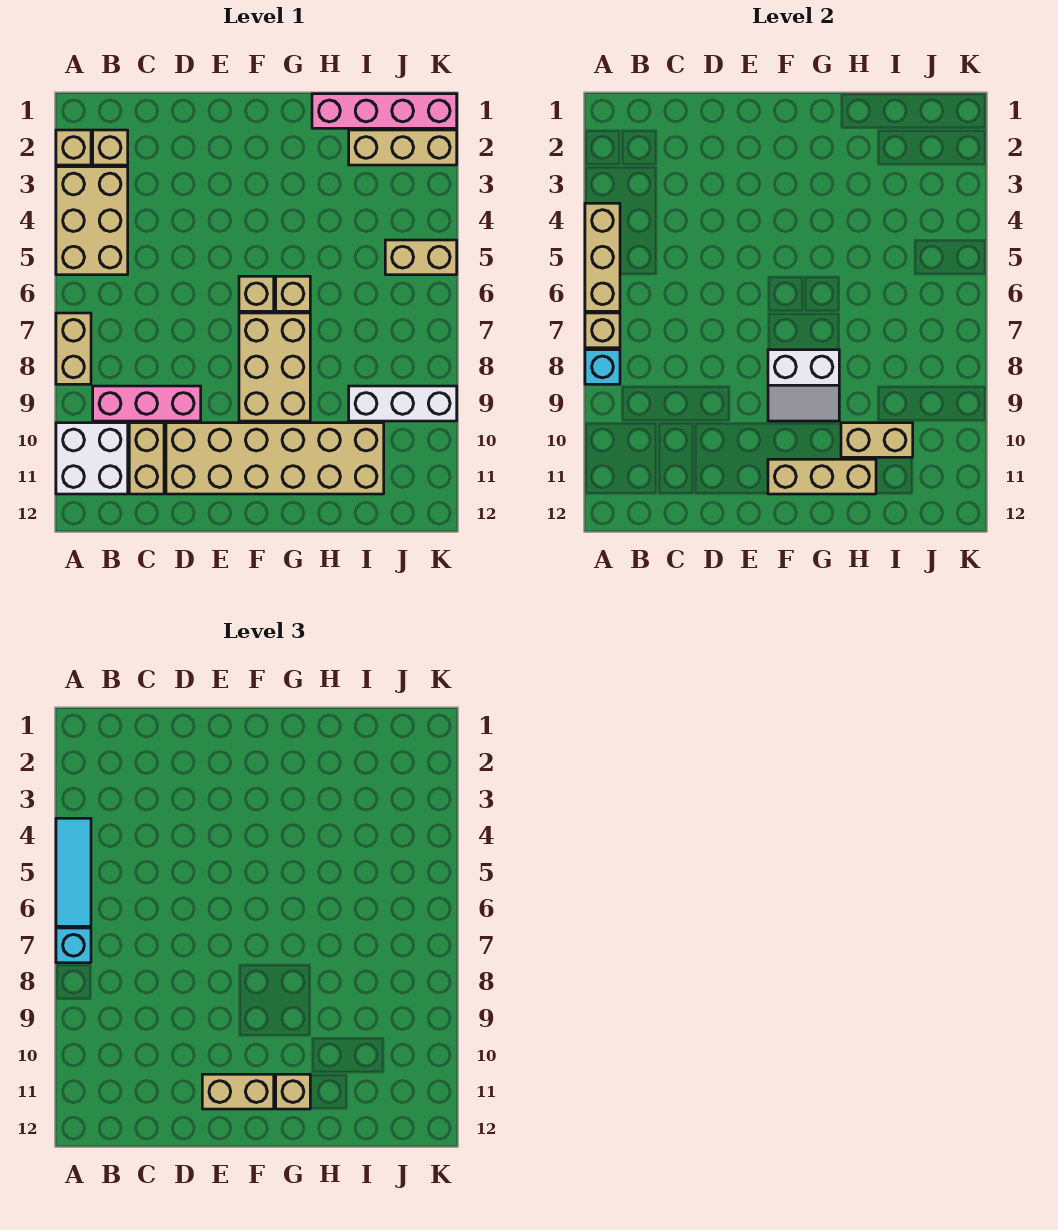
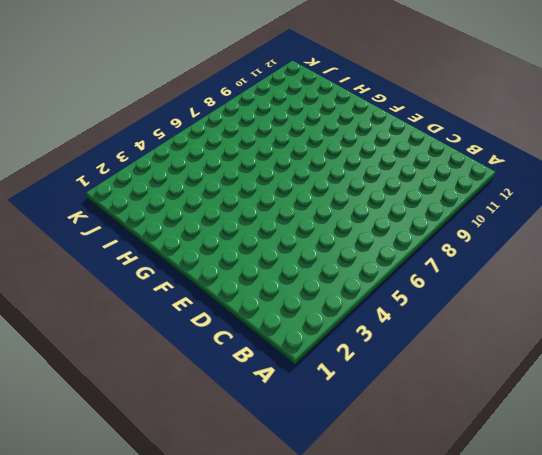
none -> tan brick A2 level 1
none -> tan brick A3:B5 level 1
none -> tan brick A7:A8 level 1

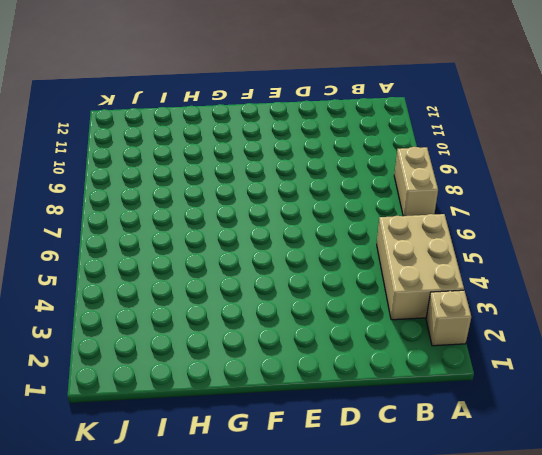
none -> white brick A10:B11 level 1
none -> tan brick B2 level 1
none -> pink brick B9:D9 level 1

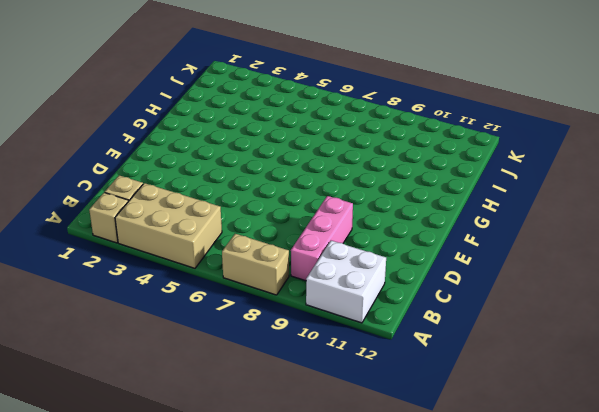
none -> tan brick C10:C11 level 1
none -> tan brick D10:I11 level 1
none -> tan brick F6 level 1

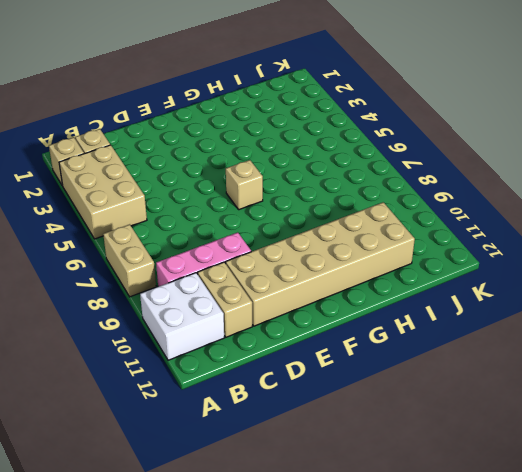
none -> tan brick F7:G9 level 1
none -> tan brick G6 level 1
none -> pink brick H1:K1 level 1

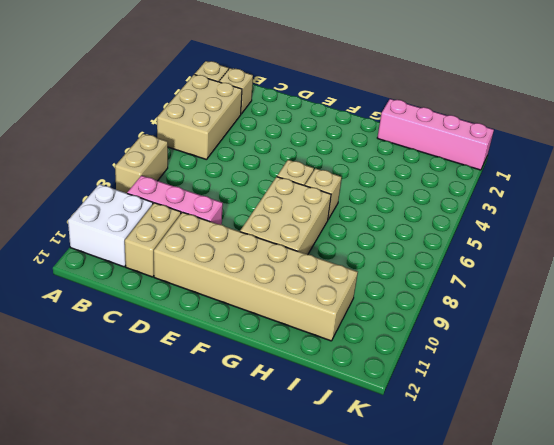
none -> tan brick I2:K2 level 1
none -> white brick I9:K9 level 1
none -> tan brick J5:K5 level 1

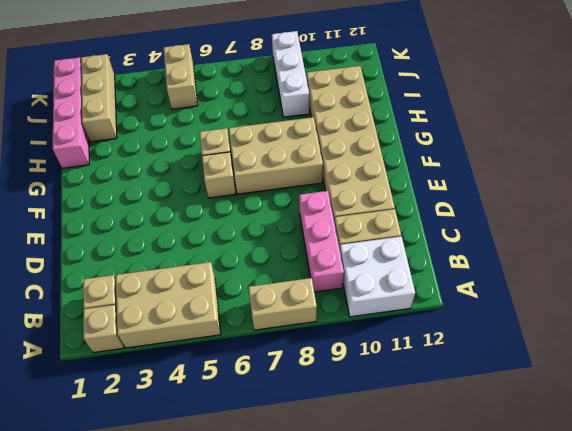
none -> tan brick A4:A6 level 2
none -> tan brick A7 level 2
none -> cyan brick A8 level 2

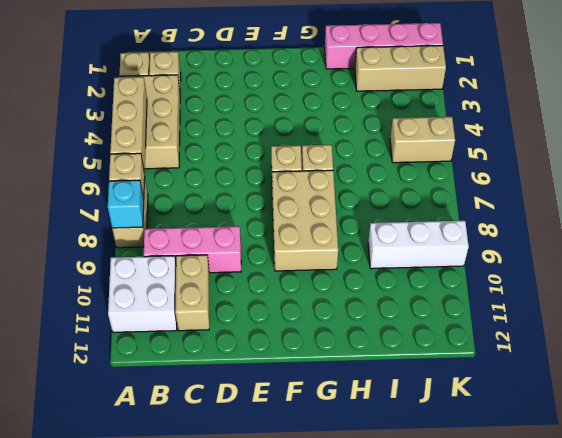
none -> tan brick D10:I11 level 1
none -> white slope F8:G9 level 2 top 8
none -> tan brick F11:H11 level 2

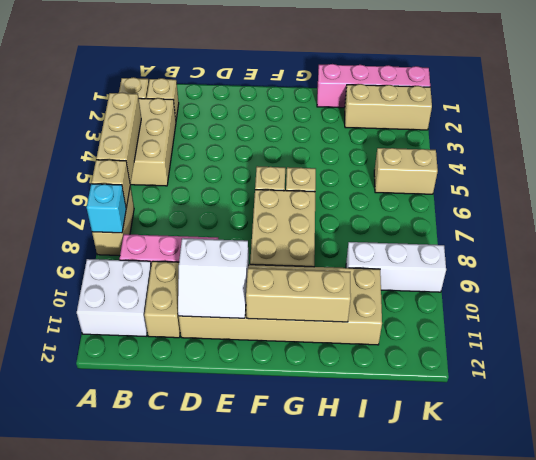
white slope D10:E11 level 2 top 10 -> white slope F8:G9 level 2 top 8
none -> tan brick H10:I10 level 2
none -> cyan tile A4:A6 level 3
none -> cyan brick A7 level 3

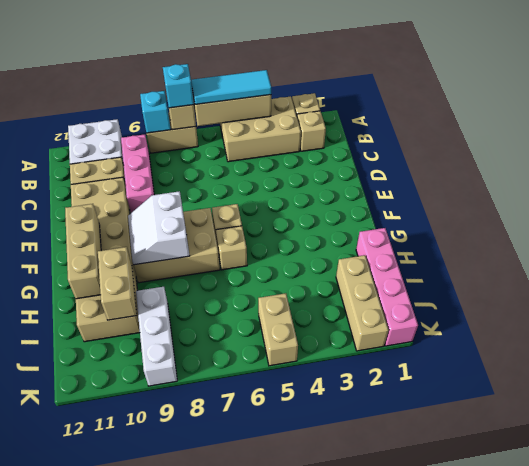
none -> tan brick E11:F11 level 3
none -> tan brick G11 level 3

